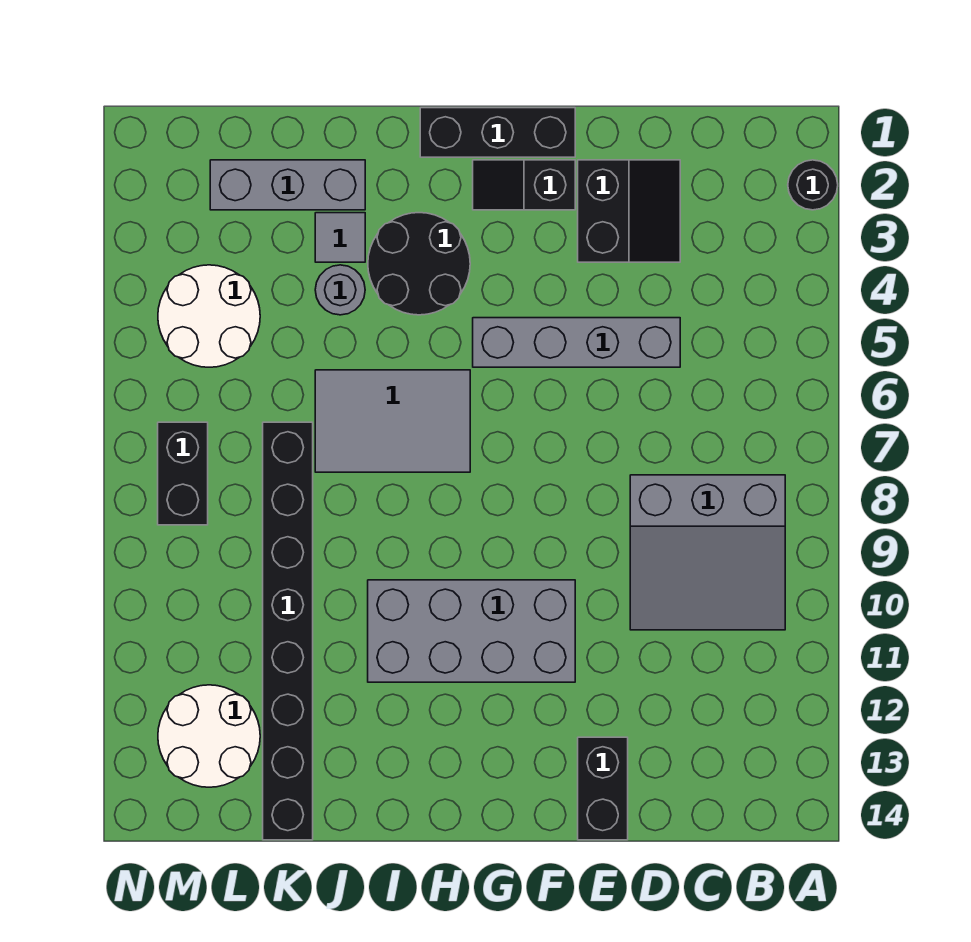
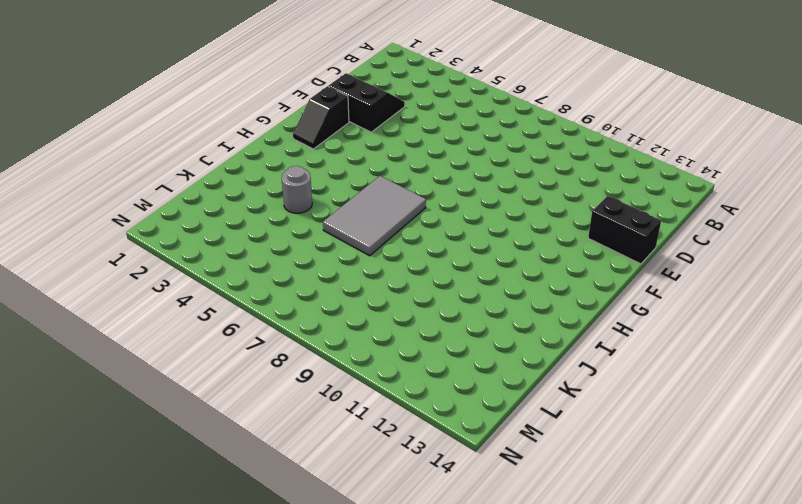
none -> black round brick A2 level 1
none -> grey slope B8:D10 level 1 top 8
none -> grey brick D5:G5 level 1

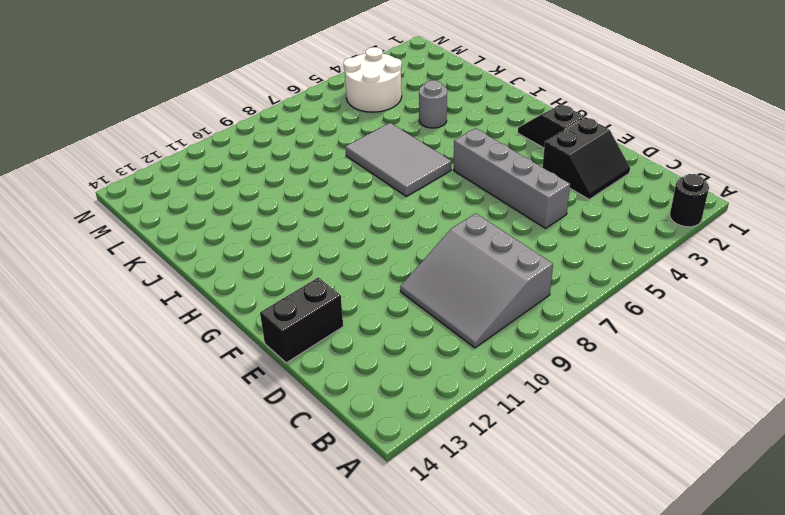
none -> black brick F1:H1 level 1
none -> grey brick F10:I11 level 1
none -> black round brick H3:I4 level 1

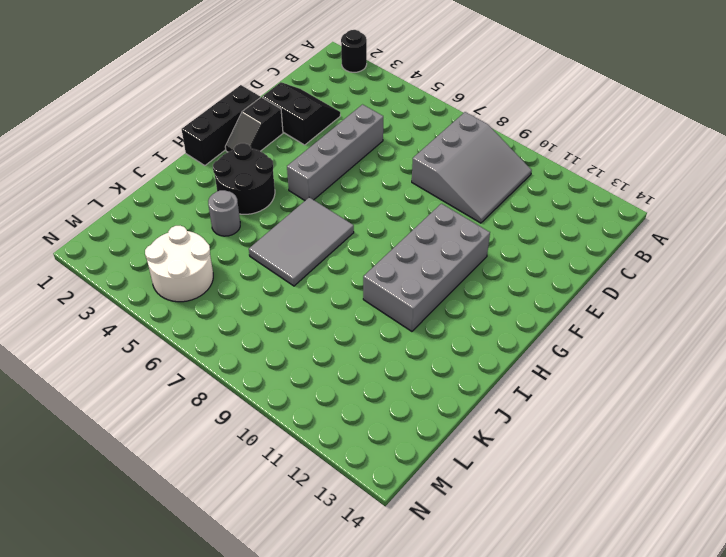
none -> black brick E13:E14 level 1
none -> grey brick J2:L2 level 1
none -> grey tile J3 level 1

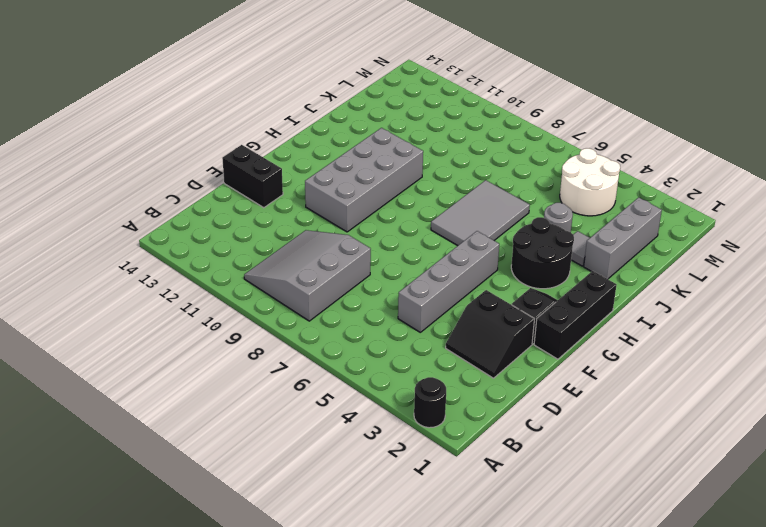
none -> black brick K7:K14 level 1
none -> white round brick L12:M13 level 1
none -> black brick M7:M8 level 1

